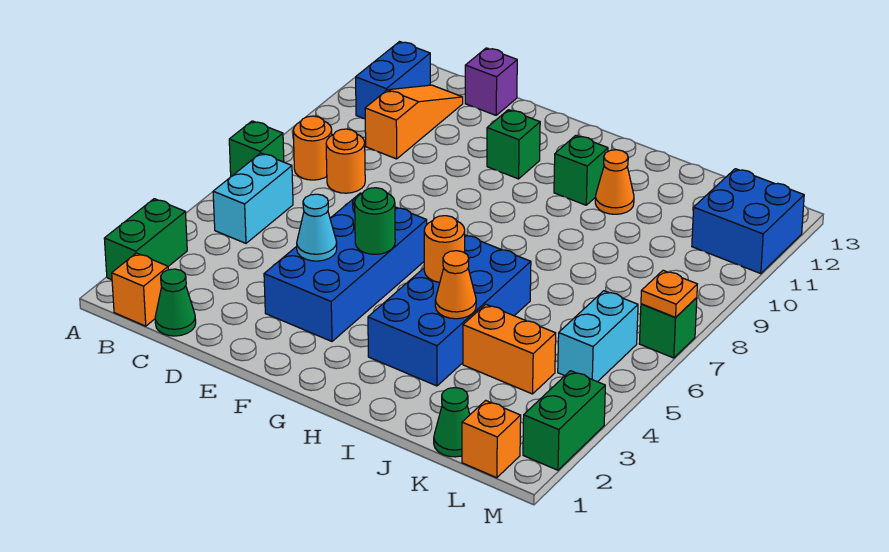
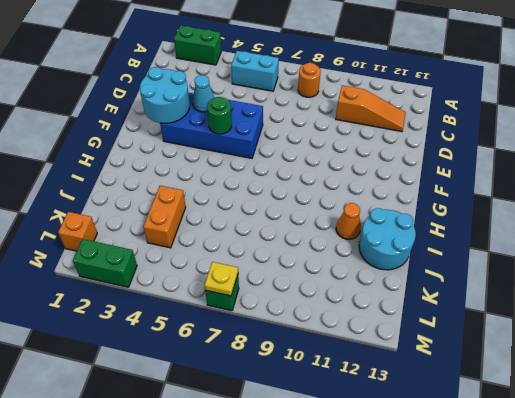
cyan round brick E2:F3 level 2 -> none
cyan round brick I12:J13 level 1 -> none
yellow plate M7 level 2 -> orange plate M7 level 2
none -> green brick A7 level 1
none -> orange brick B1 level 1
none -> blue brick B11:B12 level 1

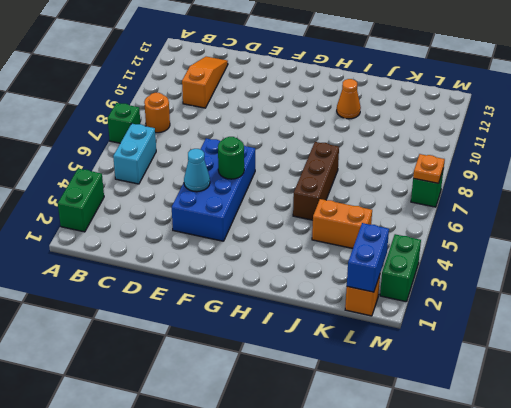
brown brick I5:I7 level 1 -> blue brick H3:I6 level 1
blue brick L1:L2 level 2 -> blue brick B11:B12 level 1
none -> orange brick B1 level 1
none -> green cone C1 level 1
none -> orange round brick C8 level 1

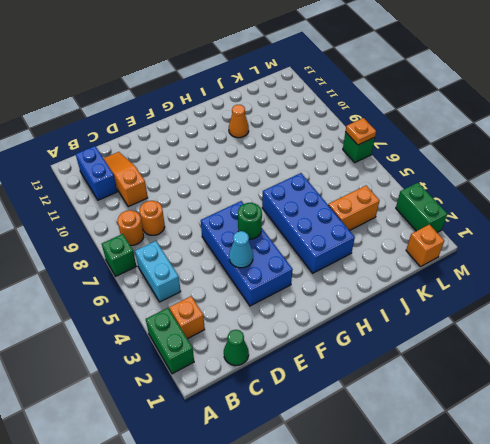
orange brick B3 level 1 -> orange brick B1 level 1
none -> purple brick D13 level 1
none -> green brick F11 level 1
none -> green brick H11 level 1

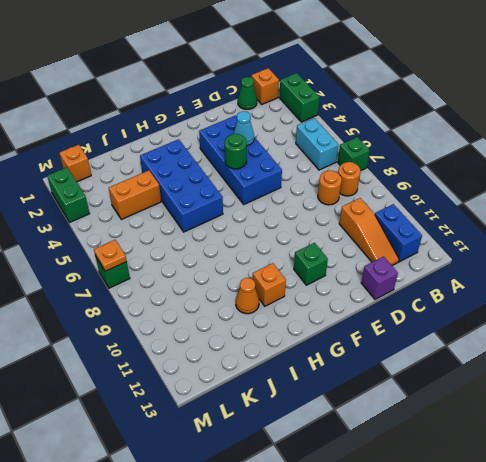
orange brick H11 level 1 -> green brick H11 level 1
none -> green cone K1 level 1
none -> cyan brick L5:L6 level 1
none -> blue brick L11:M12 level 1

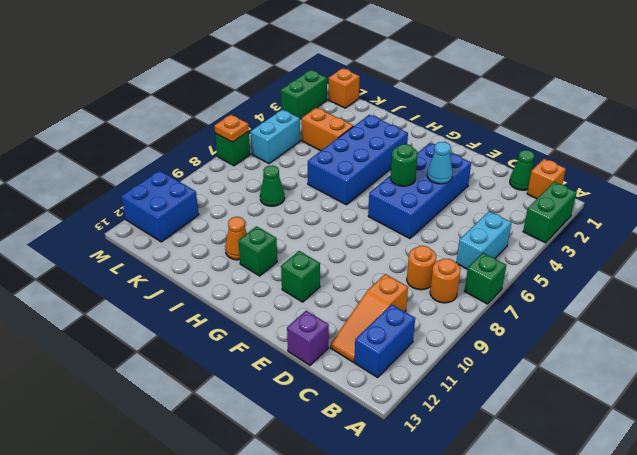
green cone J8 level 1 -> green cone K1 level 1
none -> orange round brick H5 level 2
none -> orange cone I4 level 2

